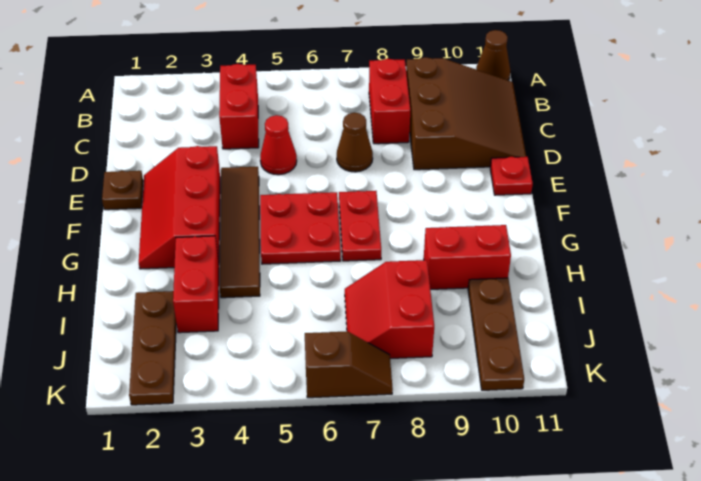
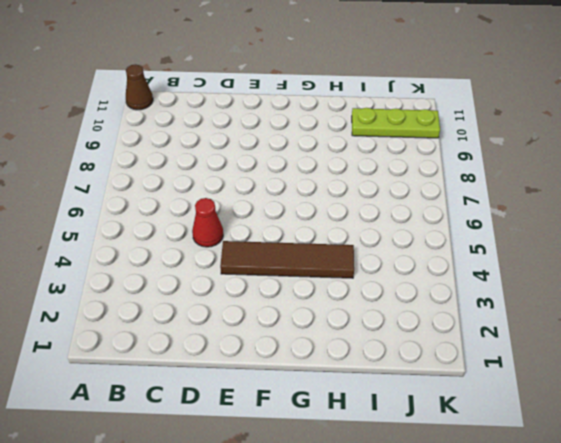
lime plate I10:K10 level 1 -> brown plate I10:K10 level 1
none -> red brick B4:C4 level 1
none -> red brick B8:C8 level 1
none -> brown slope B9:D11 level 1 top 9

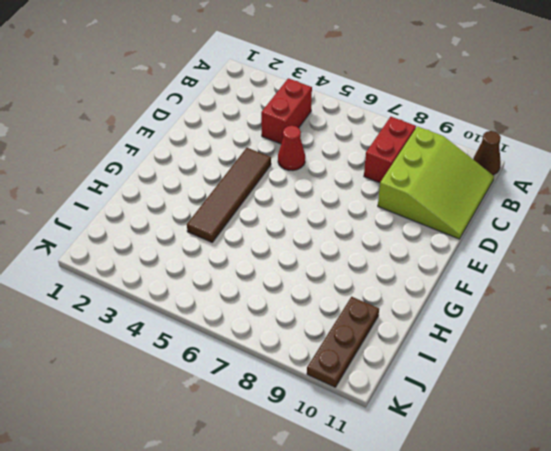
lime slope B9:D11 level 1 top 9 -> brown slope B9:D11 level 1 top 9
none -> brown cone D7 level 1
none -> brown plate E1 level 1
none -> red slope E2:G3 level 1 top 3

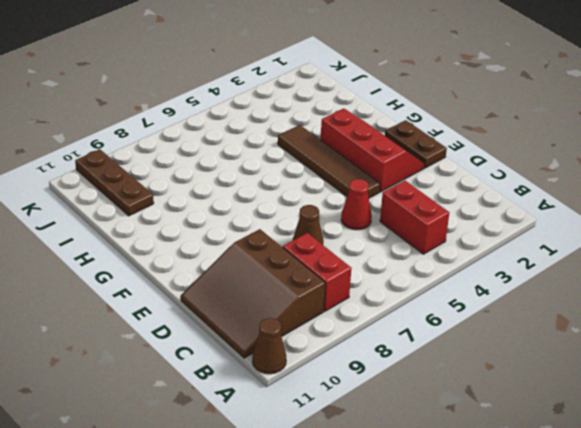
brown plate E1:F1 level 1 -> brown plate E1 level 1
none -> red plate E11 level 1
none -> red plate F5:G6 level 1
none -> red plate F7:G7 level 1

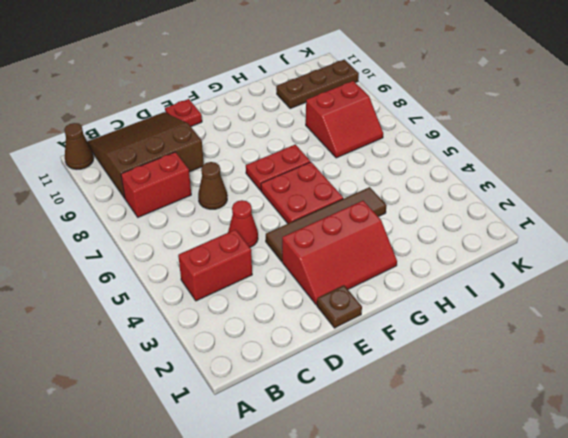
none -> red brick H3:I3 level 1
none -> red brick H9:H10 level 1
none -> brown plate I2:K2 level 1

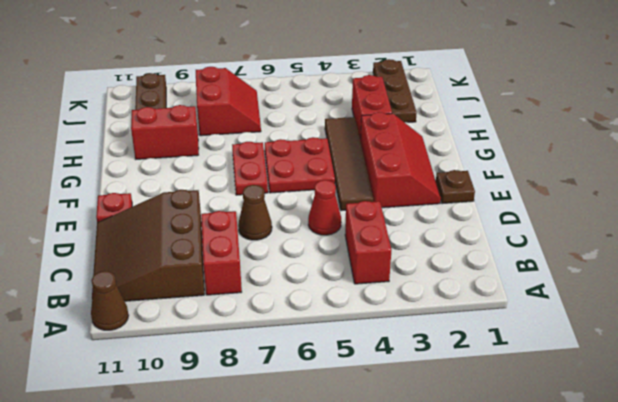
none -> brown slope K6:K7 level 1 top 6

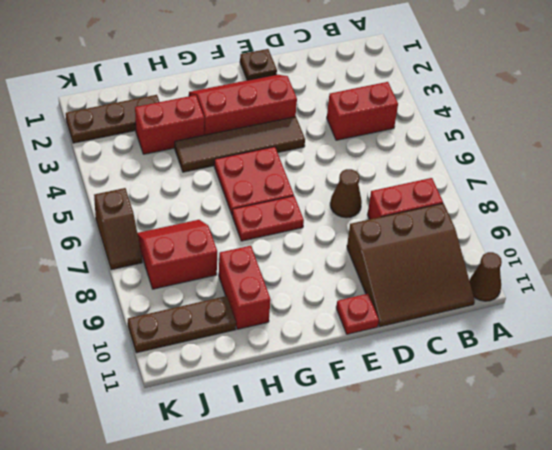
none -> red cone D5 level 1

